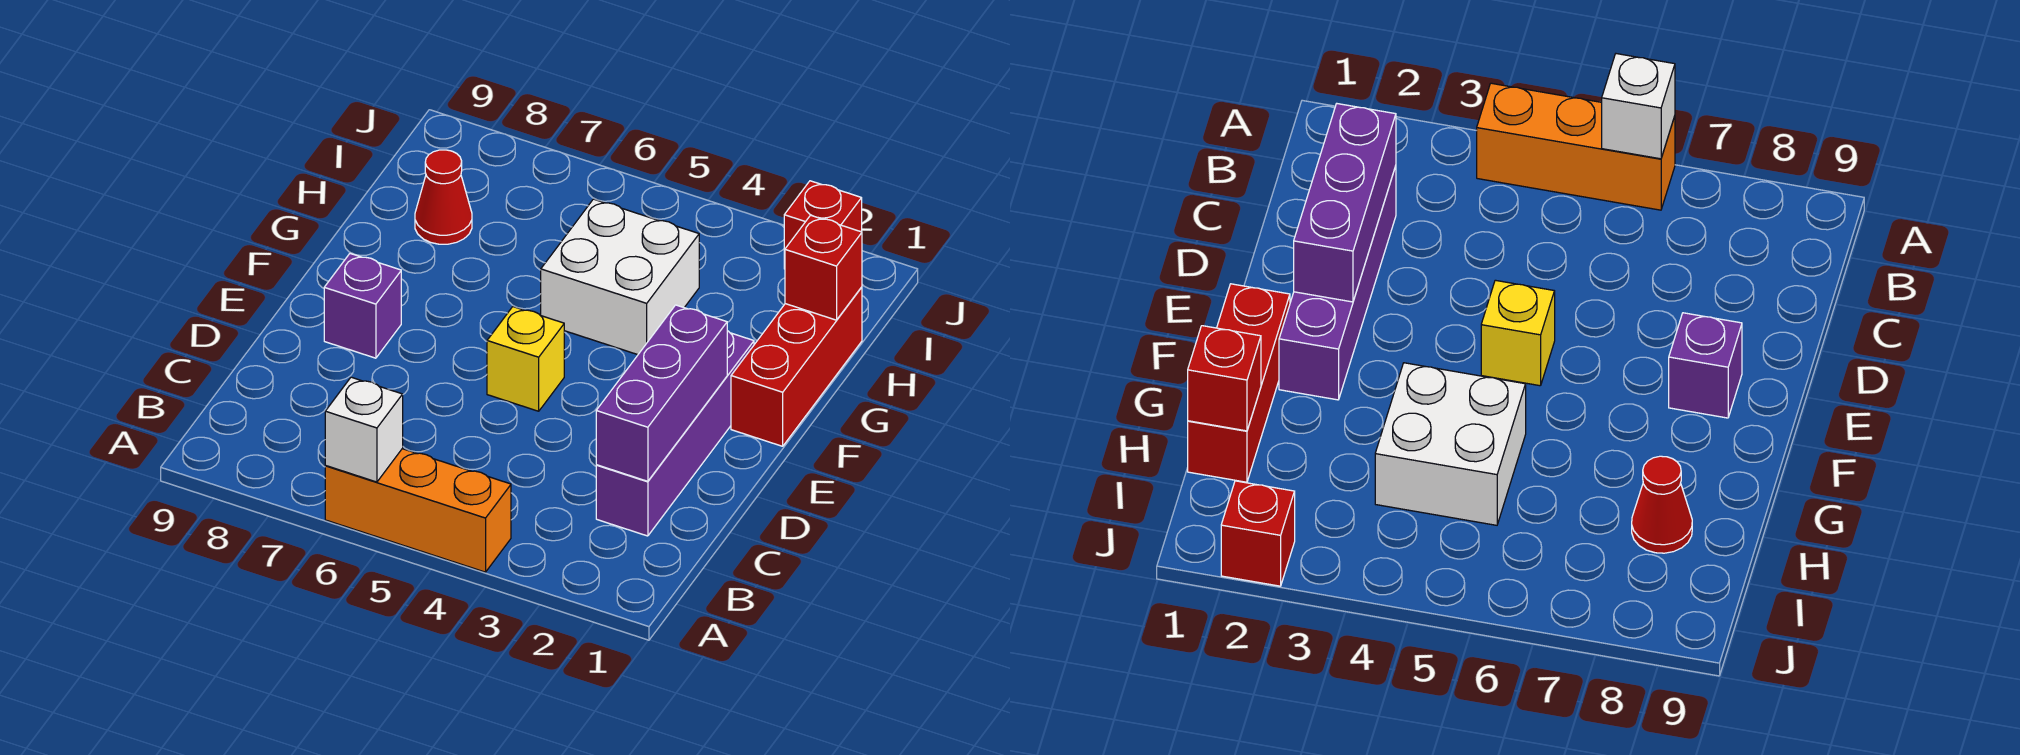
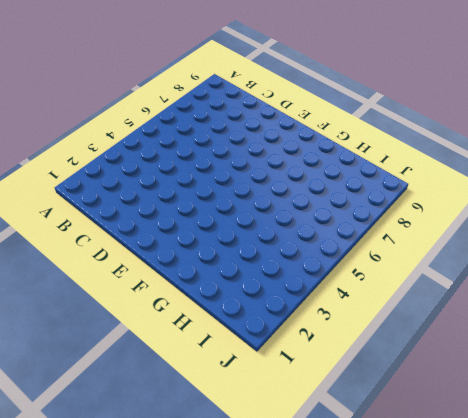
none -> orange brick A4:A6 level 1
none -> purple brick C2:F2 level 1

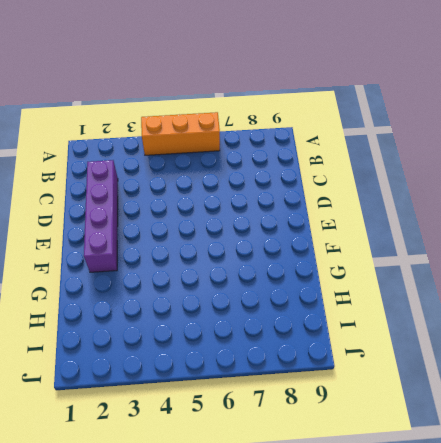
none -> yellow brick E5 level 1
none -> purple brick E8 level 1

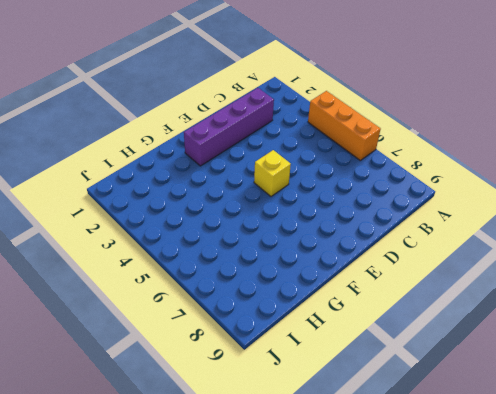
none -> purple brick E8 level 1
none -> red brick F1:H1 level 1

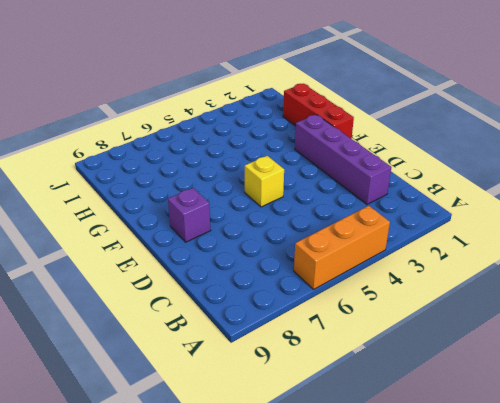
none -> white brick G4:H5 level 1
none -> red cone H8 level 1

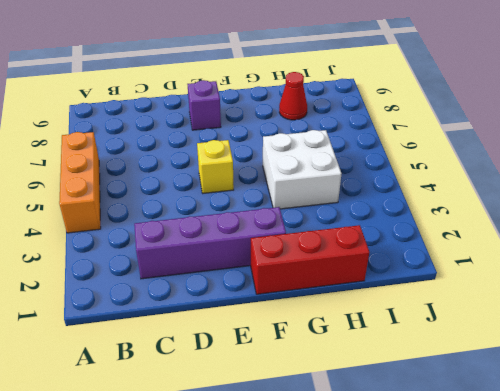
none -> red brick J2 level 1
none -> white brick A6 level 2

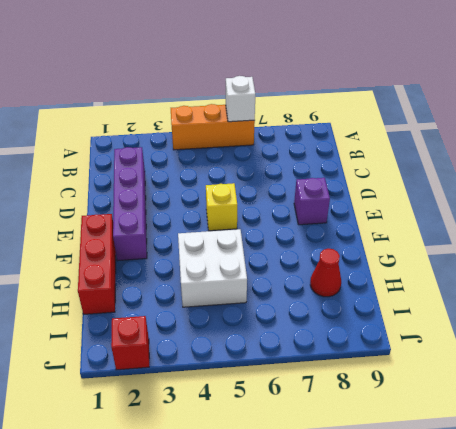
none -> purple brick C2:E2 level 2
none -> red brick H1 level 2

